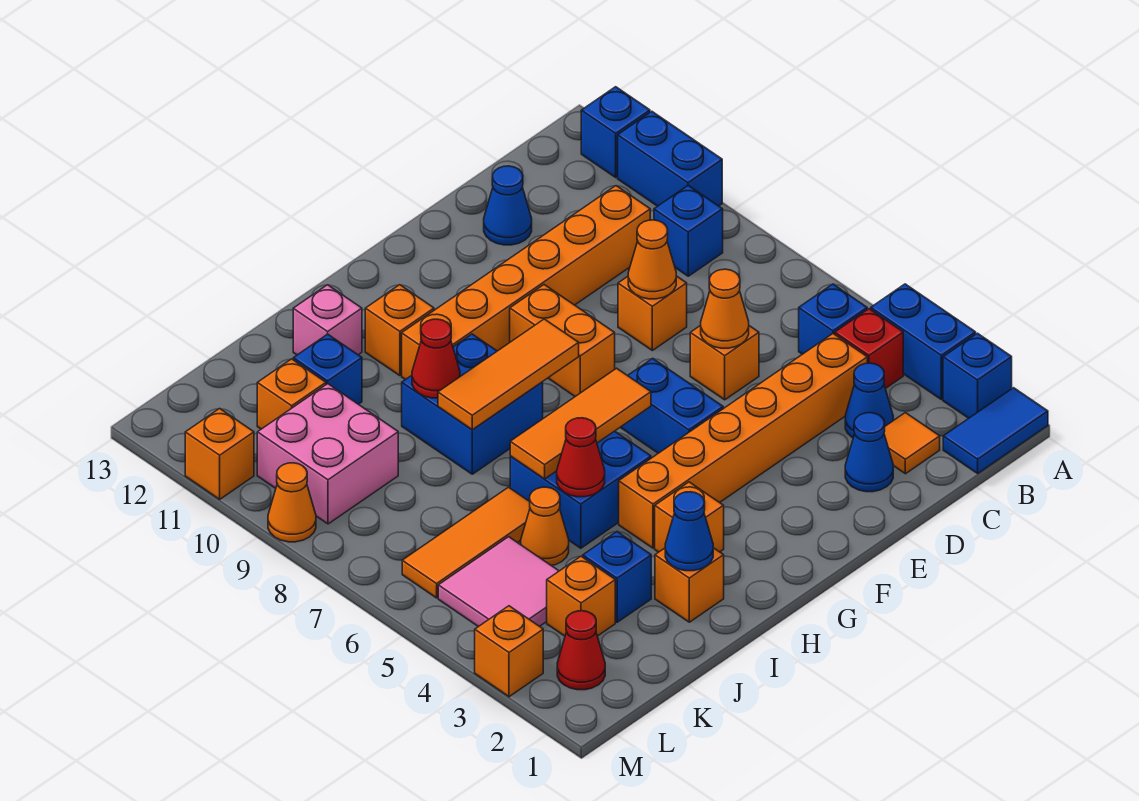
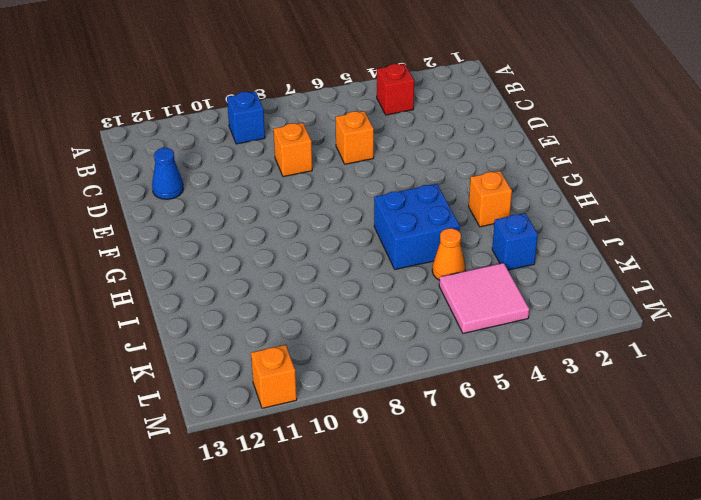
none -> blue tile A1:B1 level 1
none -> blue brick A2 level 1
none -> blue brick A3:A4 level 1
none -> blue brick A10:A11 level 1

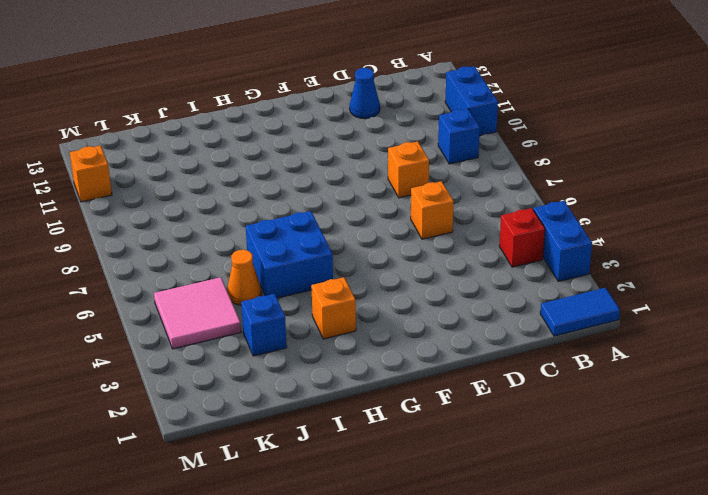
none -> blue brick A2 level 1
none -> blue brick A12 level 1
none -> blue brick B5 level 1
none -> orange tile C2 level 1

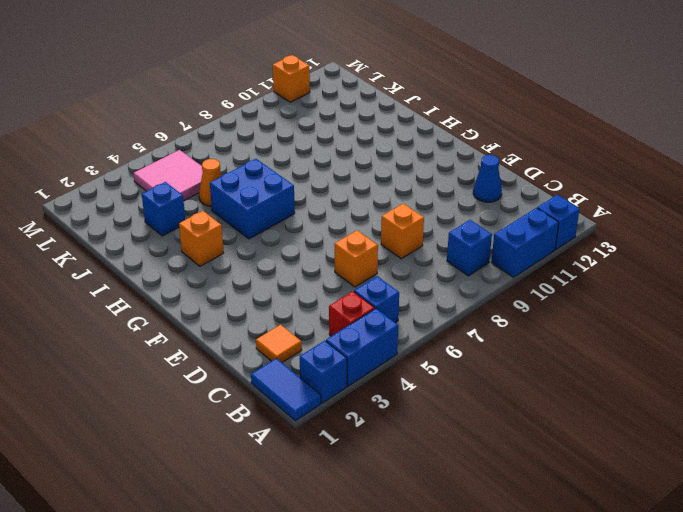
none -> blue cone C3 level 1
none -> orange brick C4:H4 level 1
none -> orange brick C10:H10 level 1
none -> blue cone D2 level 1

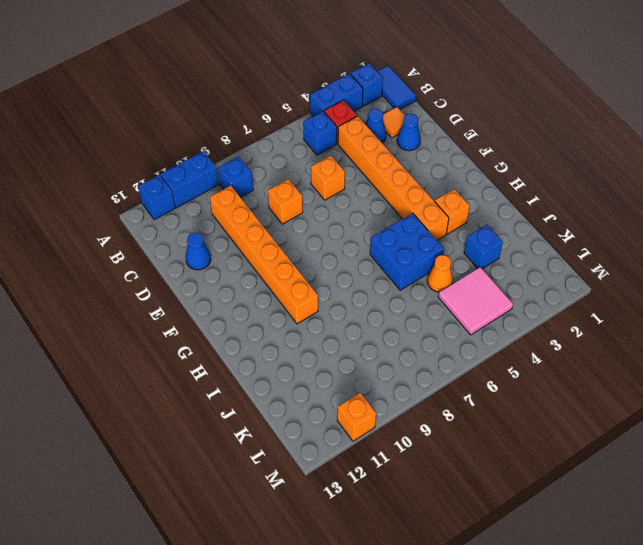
none -> blue brick F5:F6 level 1
none -> orange brick F8:F9 level 1
none -> blue brick H8:I9 level 1
none -> orange brick H11 level 1

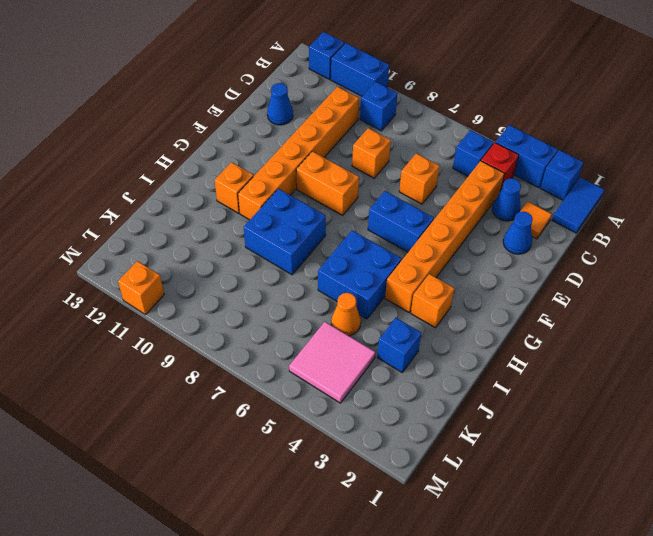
none -> orange brick I2 level 1
none -> pink brick I12 level 1
none -> orange tile J6:L6 level 1
none -> blue brick J11 level 1

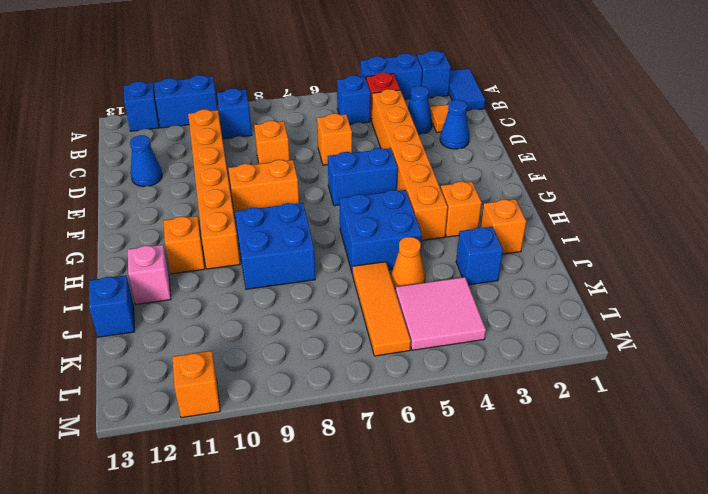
blue brick J13 level 1 -> blue brick J11 level 1
none -> orange brick K3 level 1
none -> pink brick K9:L10 level 1
none -> orange brick K11 level 1
none -> red cone L2 level 1

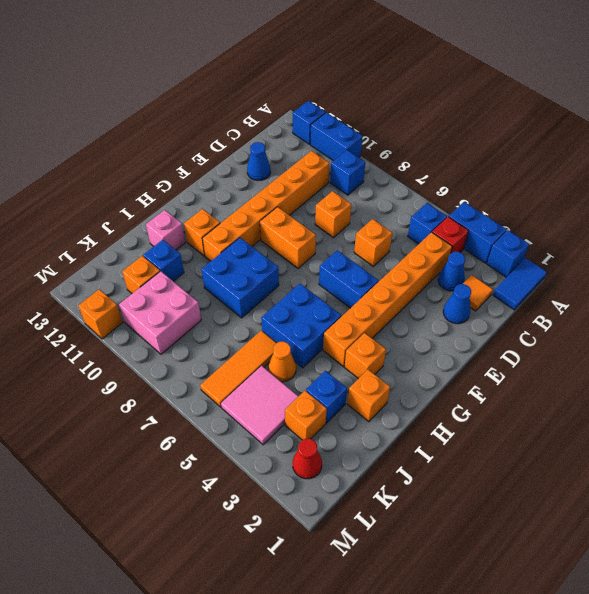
none -> orange brick M3 level 1
none -> orange cone M9 level 1
none -> orange cone D6 level 2
none -> orange cone D8 level 2

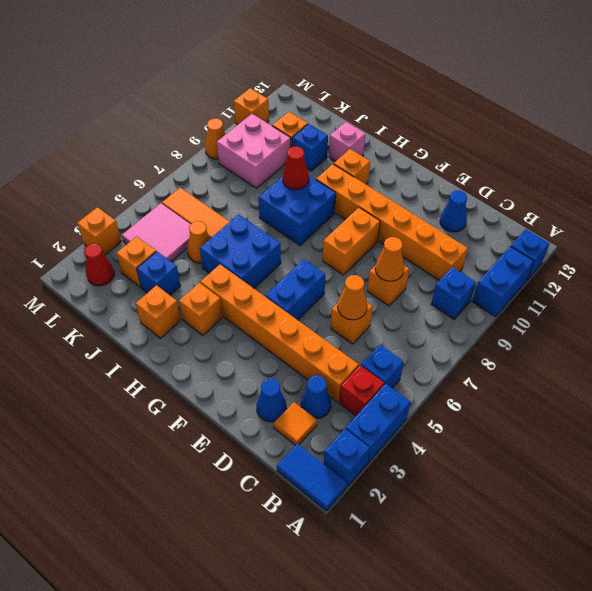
none -> orange tile G6:I6 level 2
none -> orange tile G8:I8 level 2
none -> blue cone I2 level 2
none -> red cone I5 level 2

